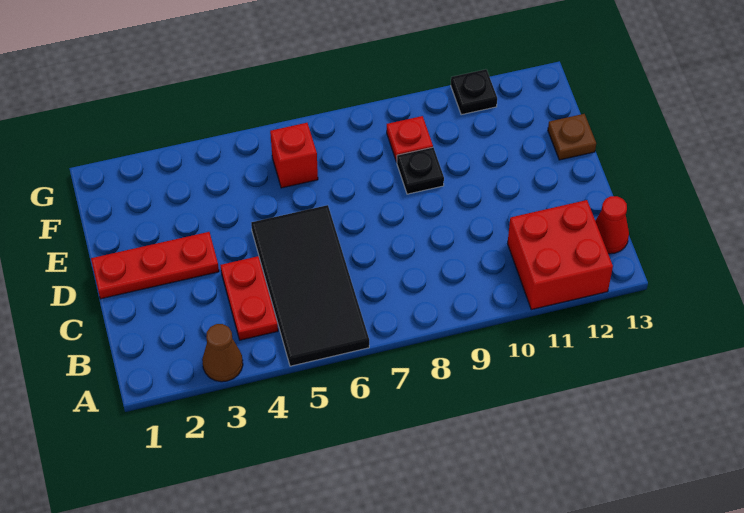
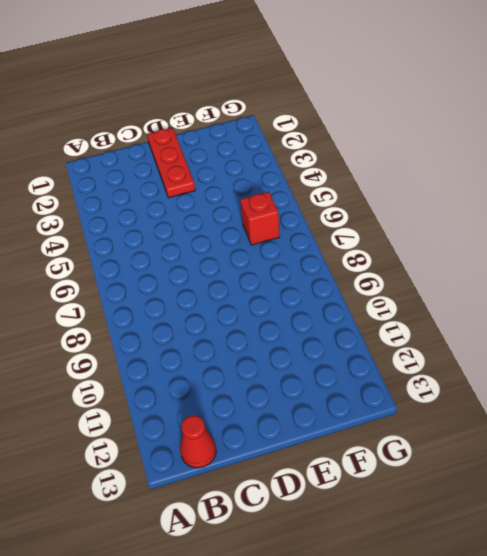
none -> brown cone A3 level 1
none -> black tile A5:D6 level 1

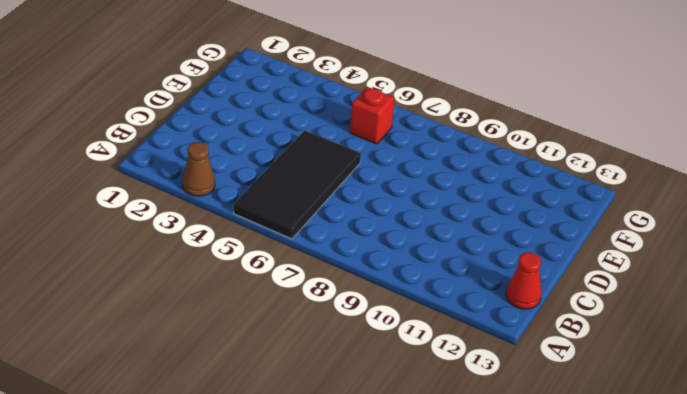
none -> red brick A11:B12 level 1
none -> red plate B4:C4 level 1

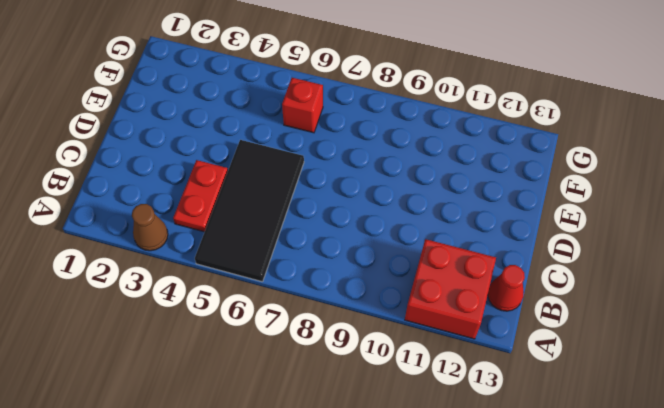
none -> red plate D1:D3 level 1
none -> black plate E9 level 1

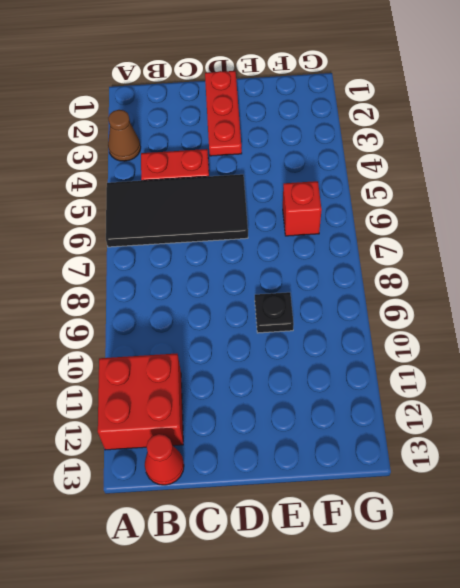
none -> brown plate E13 level 1
none -> red plate F9 level 1

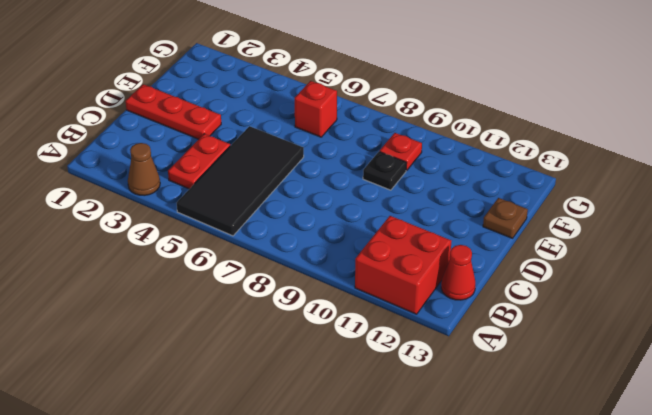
none -> black plate G11 level 1

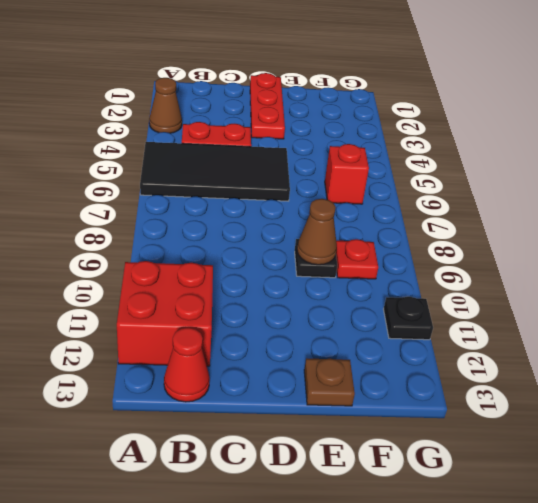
brown cone E9 level 2 -> none

